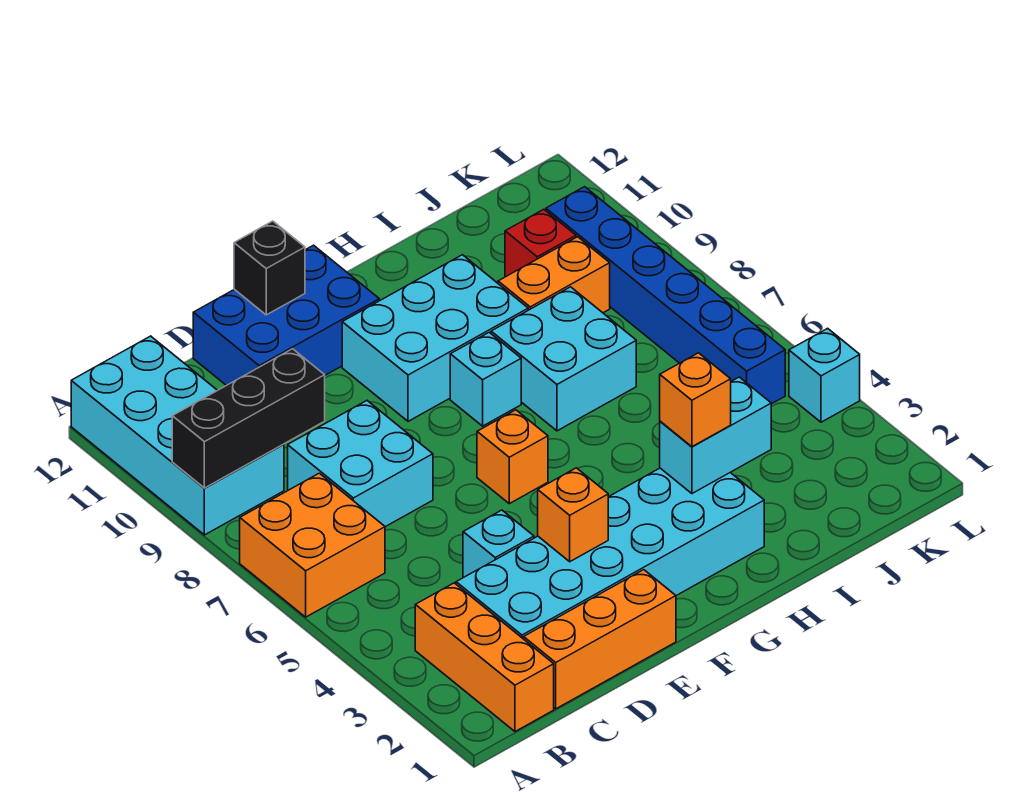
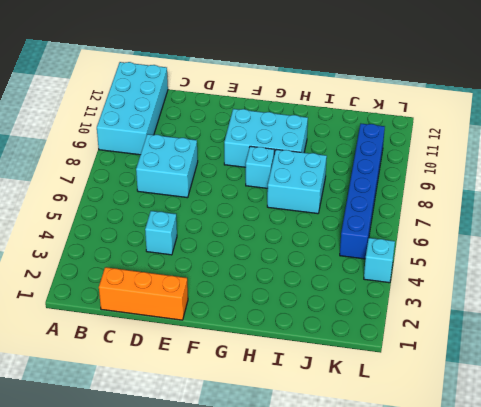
none -> orange brick A6:B7 level 1
none -> orange brick B1:B3 level 1
none -> cyan brick C2:H3 level 1

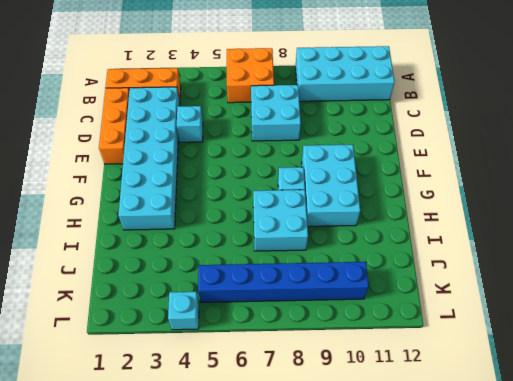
none -> blue brick D11:F12 level 1
none -> orange brick F6 level 1
none -> orange brick I9:J9 level 1

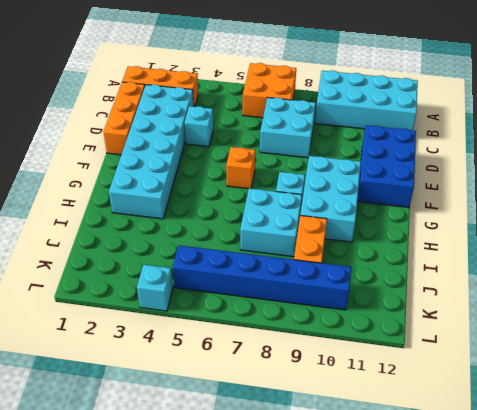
none -> red brick J10 level 1
none -> black brick A9:C9 level 2
none -> orange brick E3 level 2

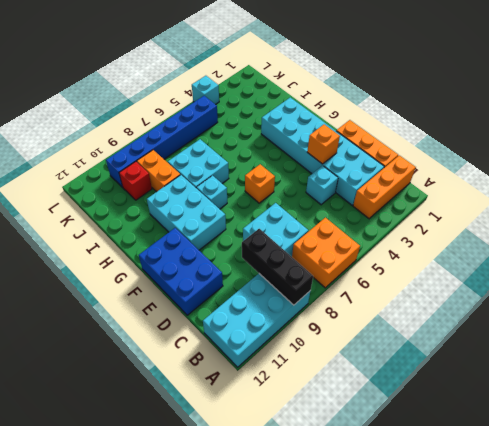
none -> black brick E12 level 2
none -> cyan brick H3:I3 level 2
none -> orange brick H3 level 3

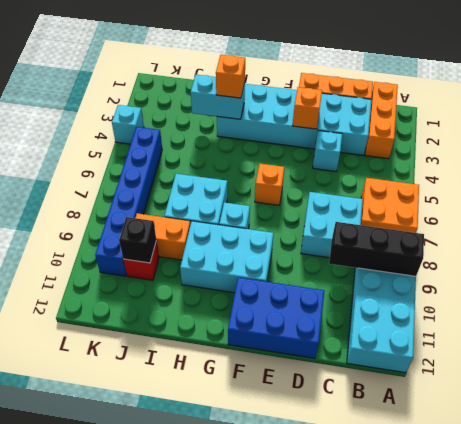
black brick J10 level 2 -> black brick E12 level 2

